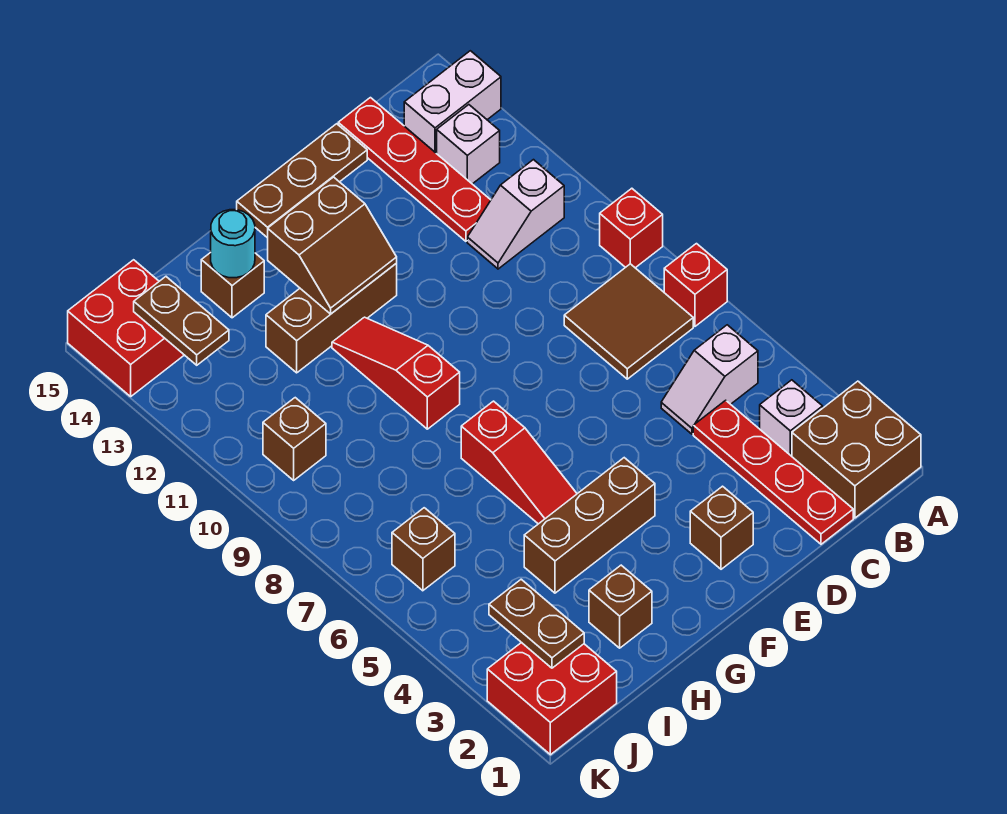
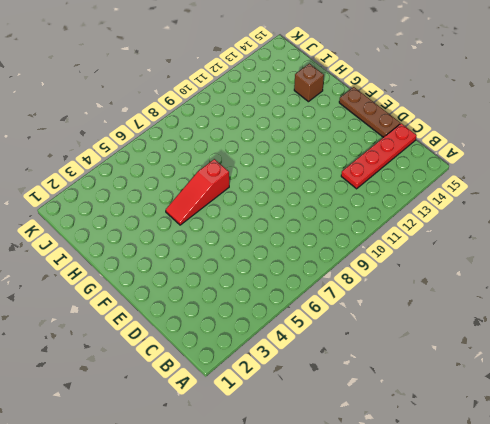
none -> brown brick A1:B2 level 1
none -> red brick A7 level 1
none -> red brick A9 level 1

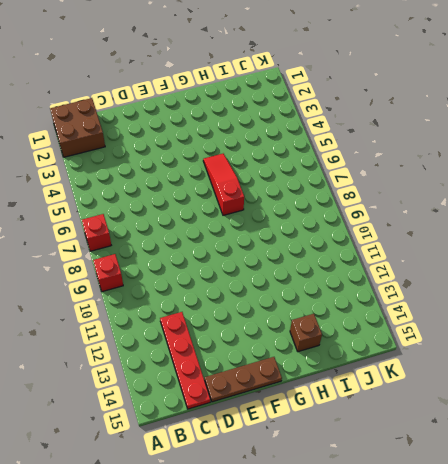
none -> white brick A14:B14 level 1
none -> white brick B3 level 1
none -> white slope B5:C5 level 1 top B

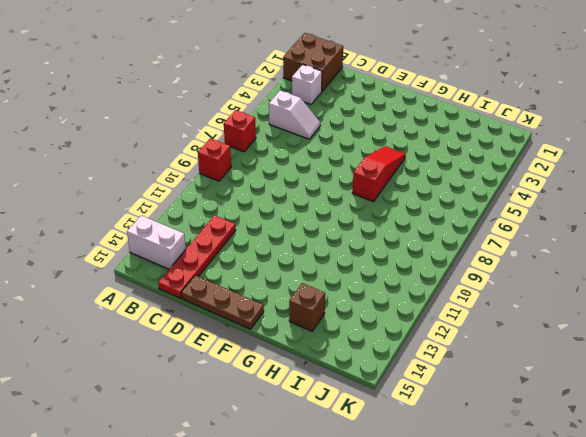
none -> brown tile B7:C8 level 1
none -> white slope B11:C11 level 1 top B
none -> white brick B13 level 1

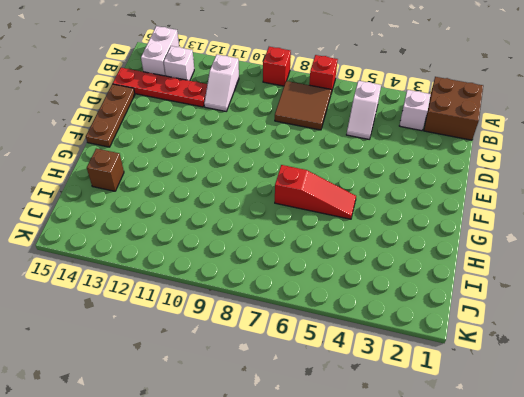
none -> red plate C1:C4 level 1
none -> brown brick E2 level 1
none -> brown brick F4:H4 level 1

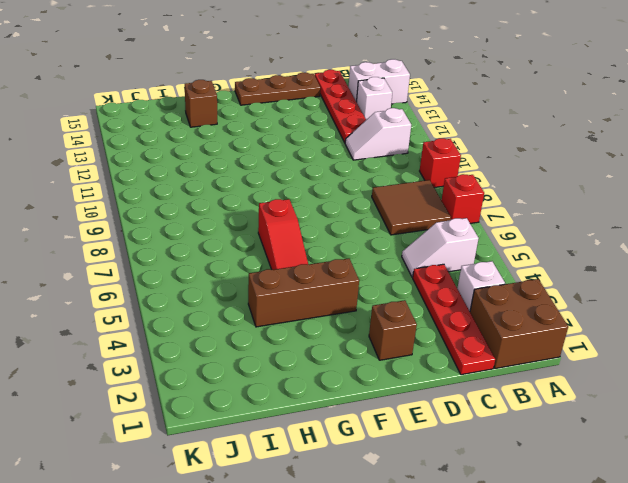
none -> brown brick F12:H12 level 1
none -> red slope G9:G11 level 1 top 9
none -> brown brick H2 level 1

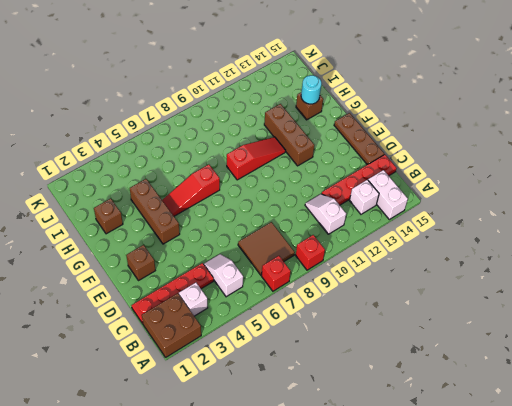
none -> red brick J1:K2 level 1
none -> brown brick J6 level 1
none -> brown brick J10 level 1

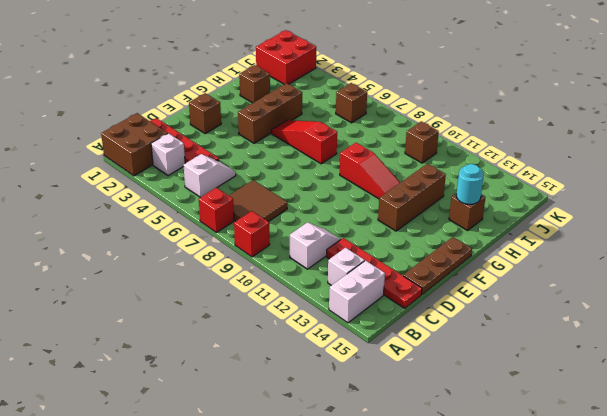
none -> red brick J14:K15 level 1
none -> brown slope F12:G13 level 2 top 13
none -> brown plate J2:J3 level 2

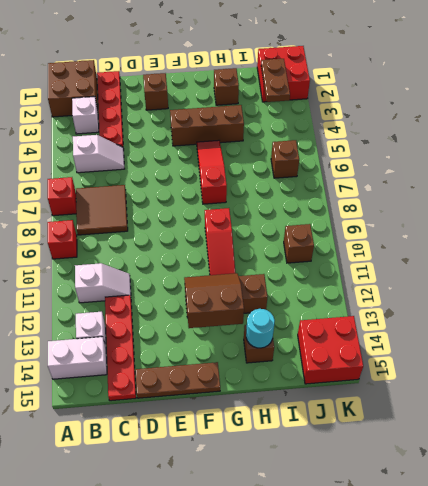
none -> brown plate J13:J14 level 2

